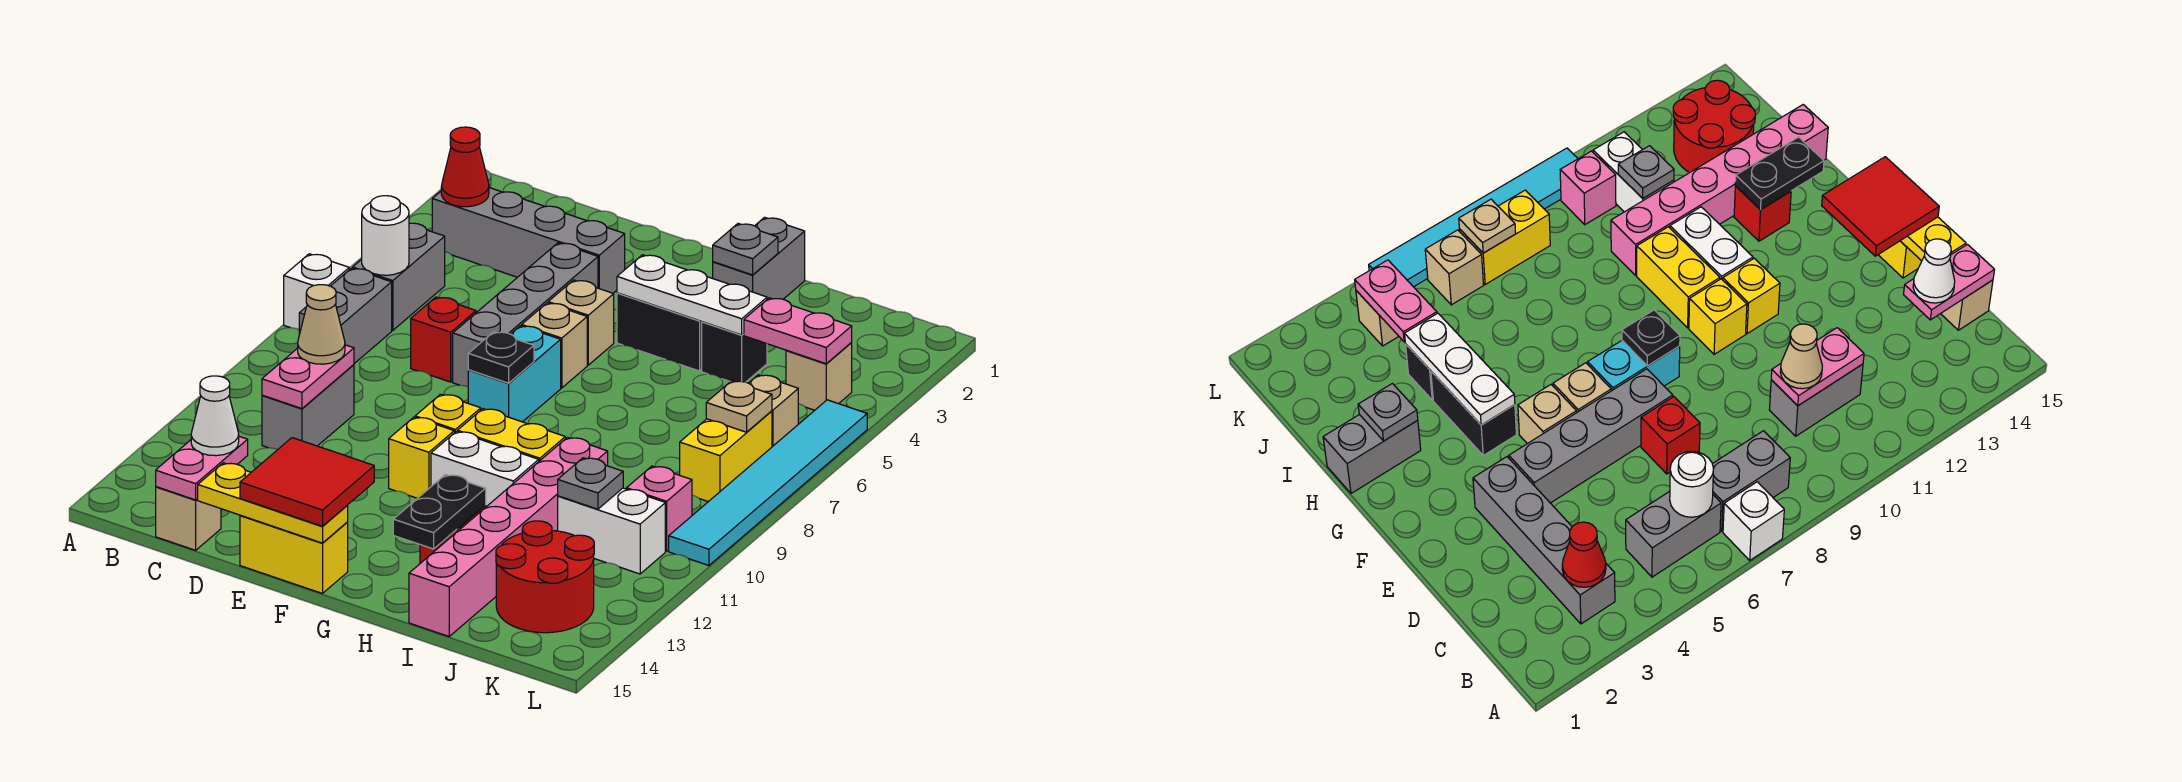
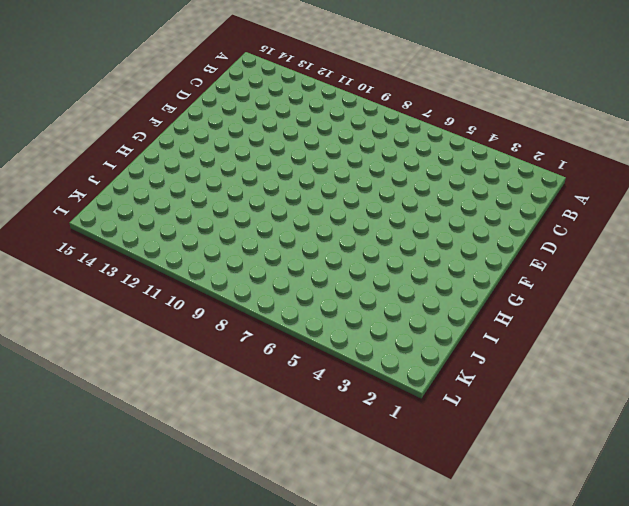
none -> white brick A7 level 1
none -> grey brick B3:E3 level 1
none -> grey brick B5:B6 level 1
none -> grey brick B7:B8 level 1

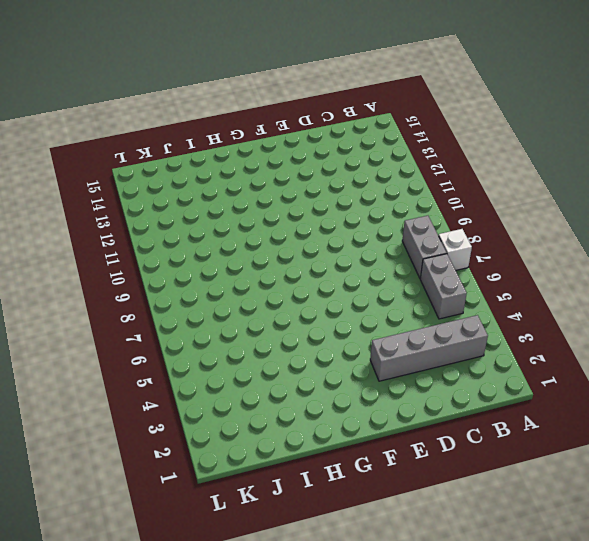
none -> grey brick C10:C11 level 1
none -> tan brick C15 level 1
none -> red brick D7 level 1
none -> grey brick E4:E7 level 1

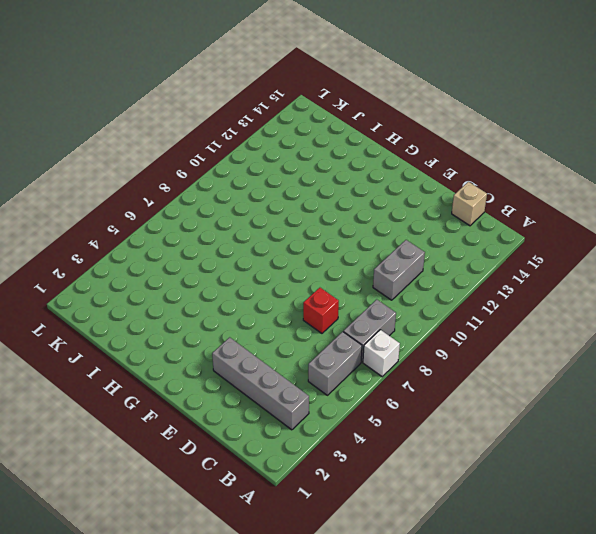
none -> grey brick E4:E7 level 1
none -> yellow brick E15:F15 level 1
none -> tan brick F5 level 1
none -> tan brick F6 level 1

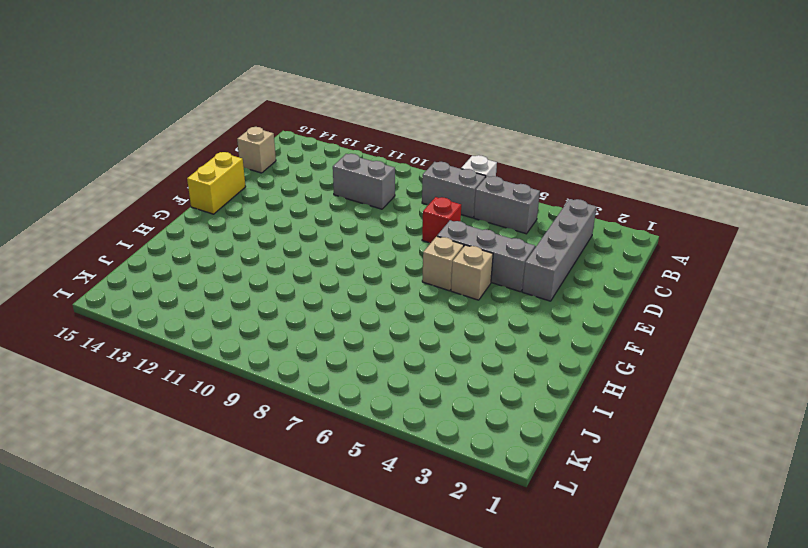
grey brick E4:E6 level 1 -> grey brick E4:E7 level 1
none -> cyan brick F7:F8 level 1
none -> yellow brick F10 level 1
none -> yellow brick F11 level 1
none -> black brick G4:H4 level 1

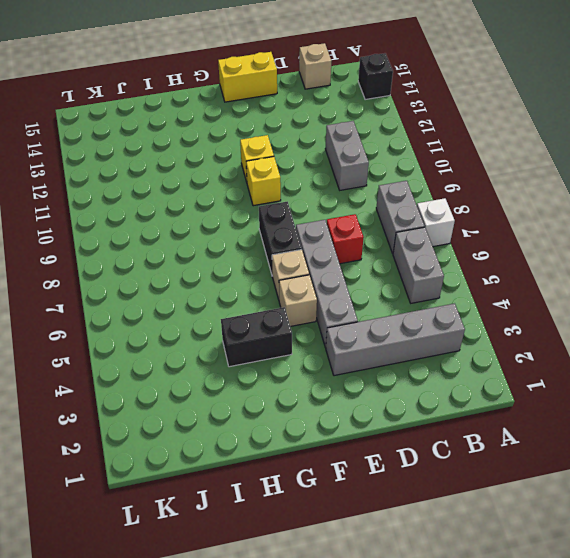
black brick A14 level 1 -> black brick I4 level 1
black brick F7:F8 level 1 -> cyan brick F7:F8 level 1
none -> yellow brick G10:H10 level 1
none -> white brick G11:H11 level 1
none -> grey brick H1:H2 level 1
none -> red brick H13 level 1

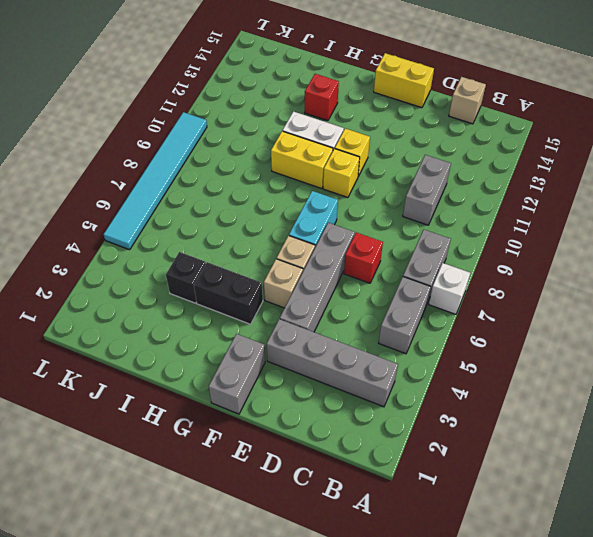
grey brick F1:F2 level 1 -> grey brick H1:H2 level 1
none -> pink brick I10:I15 level 1
none -> white brick J11:K11 level 1
none -> red round brick J13:K14 level 1
none -> tan brick K4 level 1

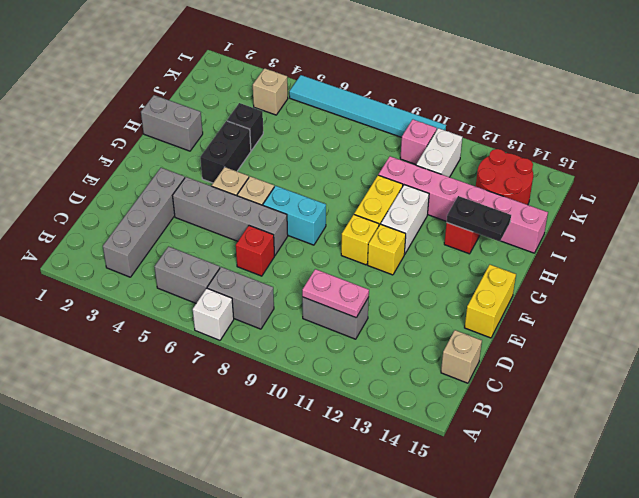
none -> tan brick K6 level 1
none -> yellow brick K7:K8 level 1
none -> red cone B3 level 2
none -> white round brick B6 level 2

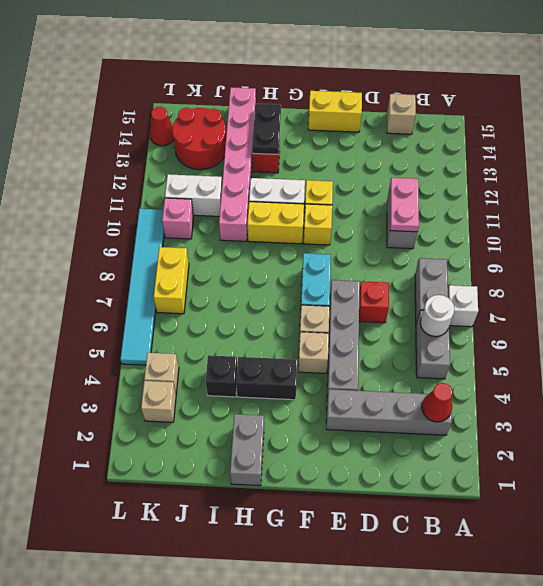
tan brick K3 level 1 -> tan brick K6 level 1
red cone L14 level 1 -> none
none -> pink plate C14:C15 level 2
none -> yellow plate D15:F15 level 2
none -> black plate F8 level 2
none -> white plate G4:I4 level 2

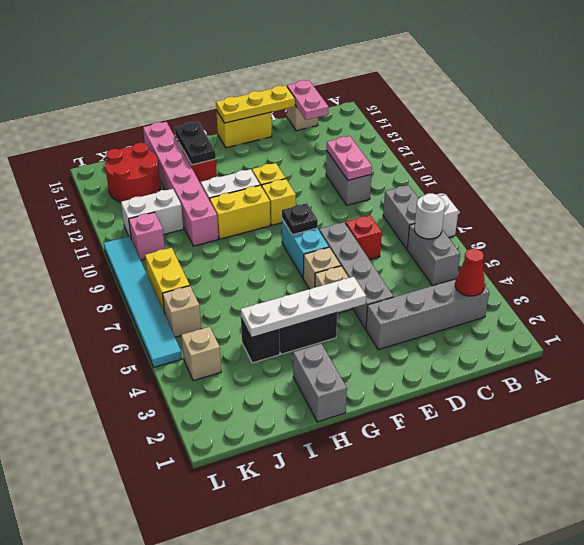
white plate F4:I4 level 2 -> white plate G4:I4 level 2
none -> grey plate H2 level 2
none -> pink plate J4:K4 level 2
none -> grey plate J11 level 2
none -> tan plate K7 level 2

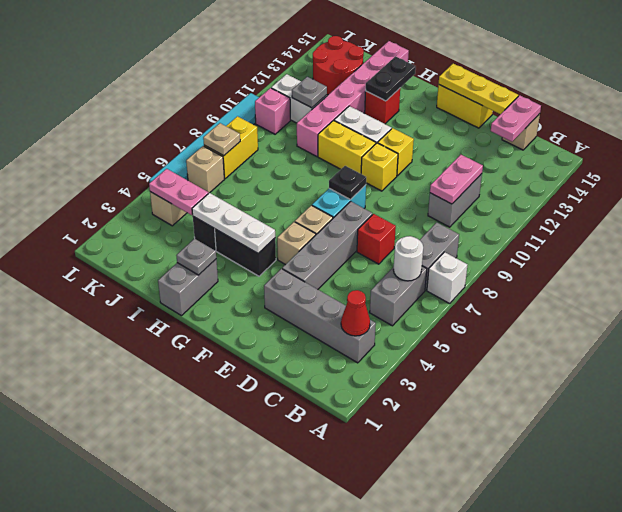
none -> tan cone C10 level 3
none -> white cone C14 level 3
none -> red tile E14:F15 level 3

